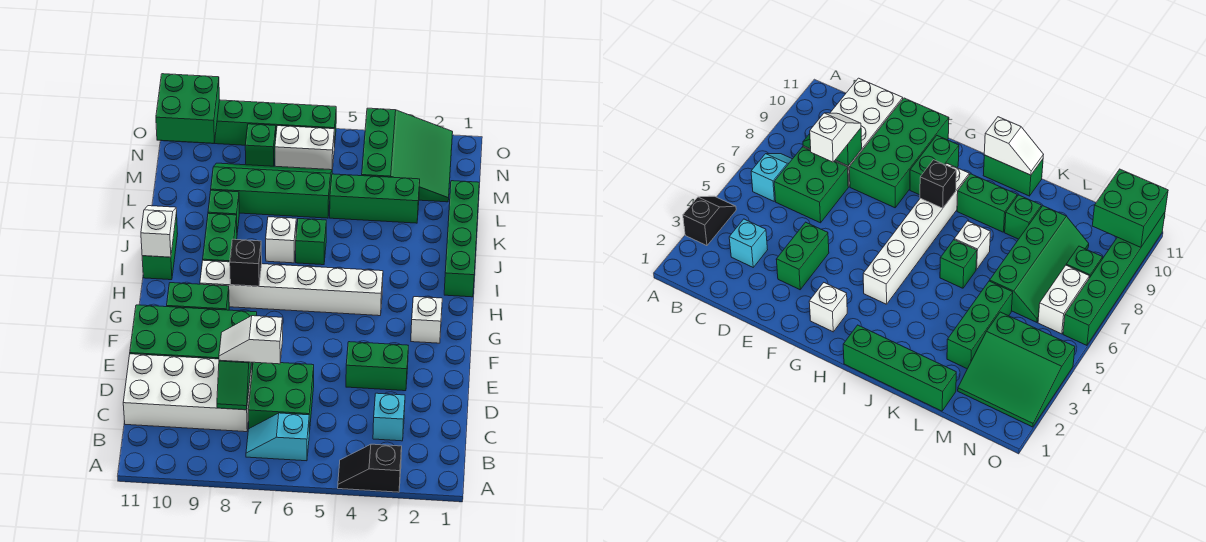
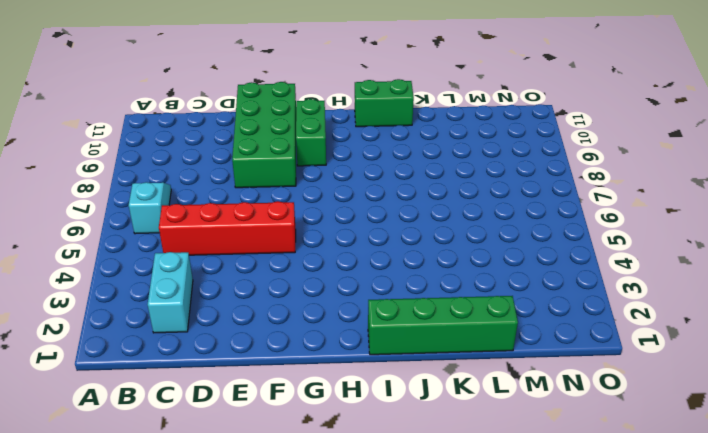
cyan brick C2:C3 level 1 -> cyan brick C3 level 1
red brick C5:F5 level 1 -> none
none -> black slope A3:A4 level 1 top 3
none -> green brick C6:D7 level 1
none -> white brick C8:D11 level 1

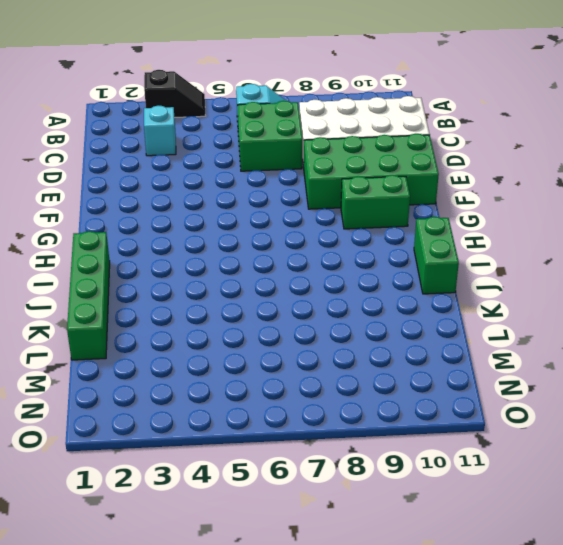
none -> green brick E3:E4 level 1
none -> white brick G2 level 1
none -> white brick H4:H9 level 1

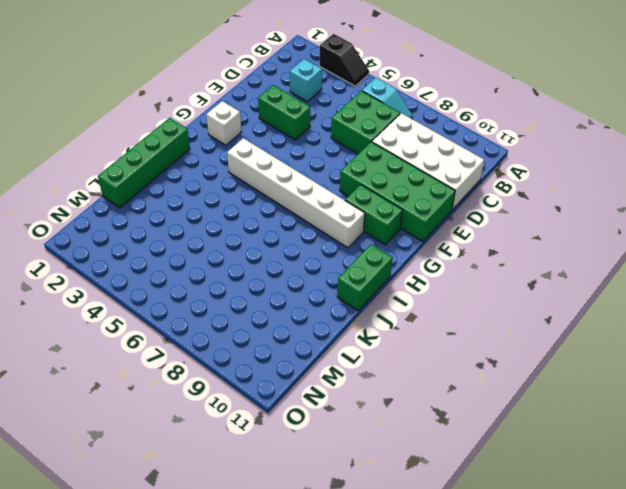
none -> green brick I9:J9 level 1
none -> green brick J6 level 1
none -> white brick J7 level 1

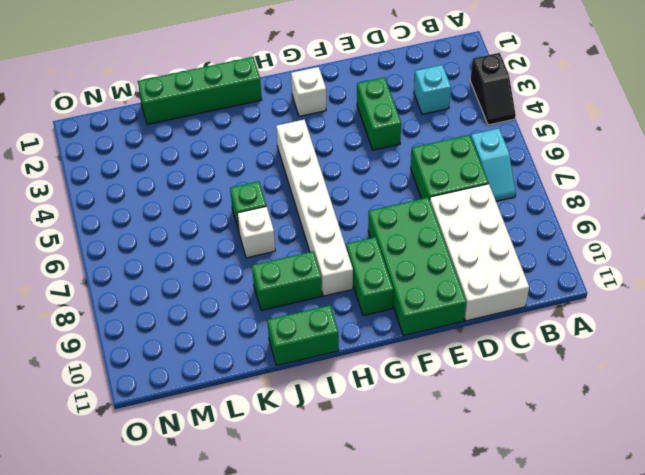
none -> green brick K9 level 1
none -> green brick L3:L5 level 1
none -> green slope L6:M9 level 1 top L

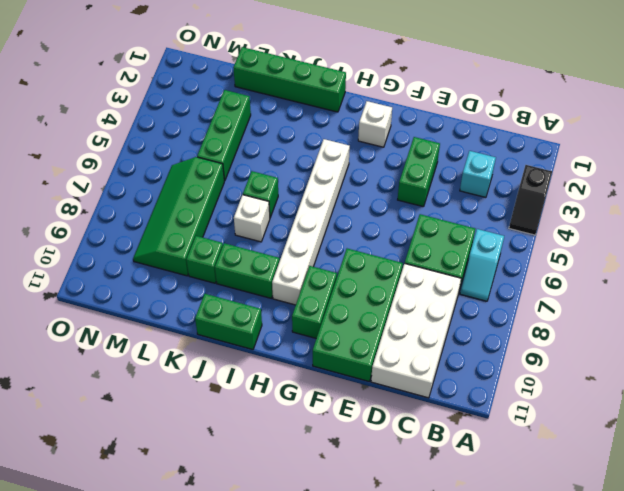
none -> green slope M2:O4 level 1 top 4
none -> white brick N6:N7 level 1
none -> green brick N8 level 1

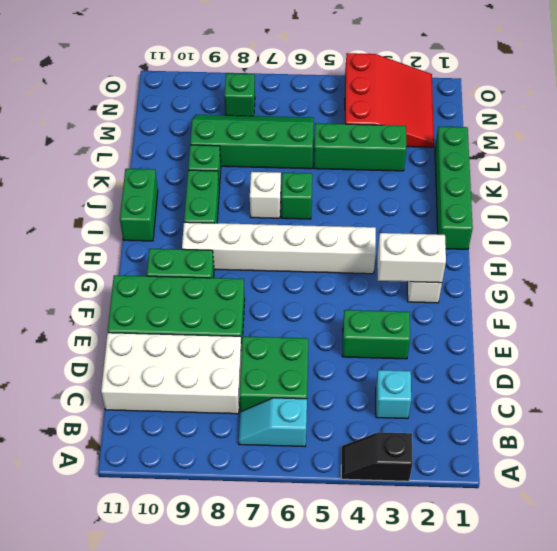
white brick G2:G3 level 2 -> white brick N6:N7 level 1
red slope M2:O4 level 1 top 4 -> green slope M2:O4 level 1 top 4
none -> green brick O6:O11 level 1
none -> green slope C8:D8 level 2 top D
none -> black brick H8 level 2

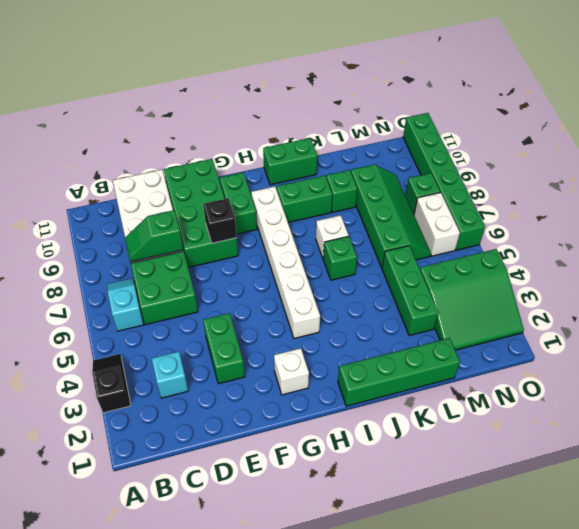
black brick F8 level 2 -> black brick H8 level 2
none -> white slope I11:J11 level 2 top I
none -> green brick N10:O11 level 2
none -> white slope D7:D8 level 3 top 7

